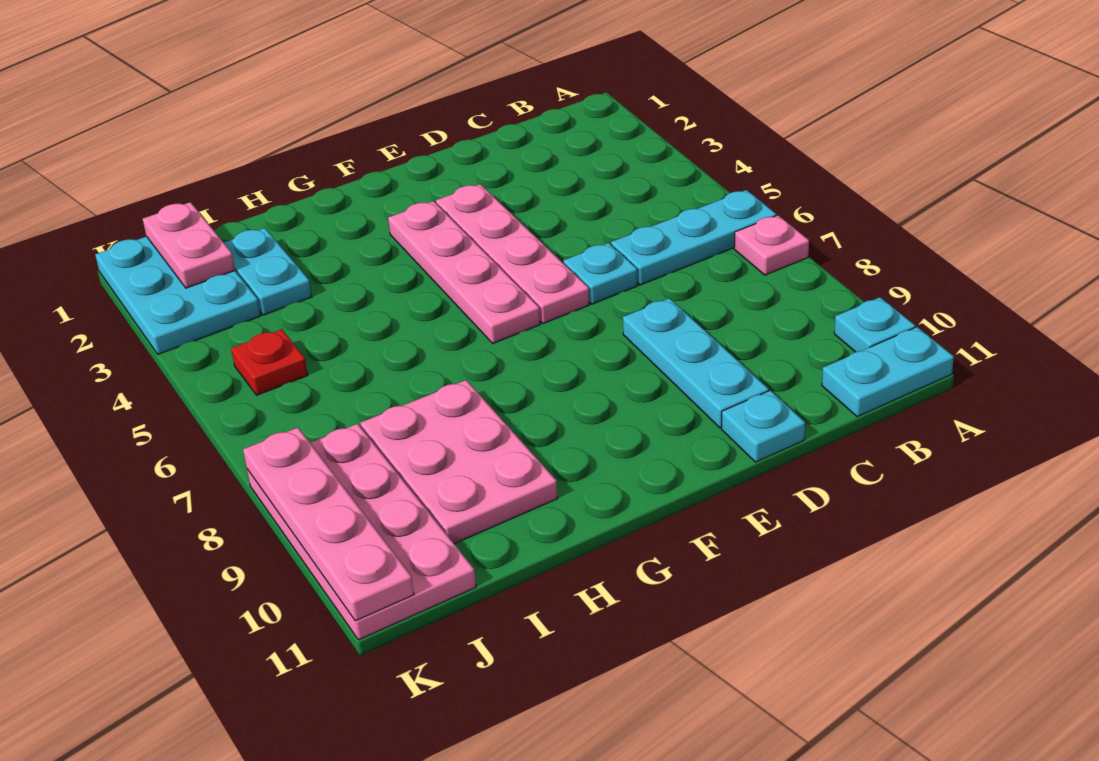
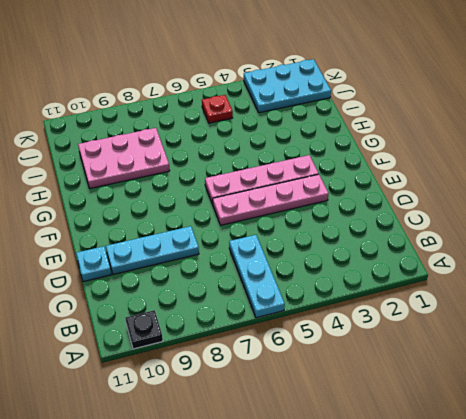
black plate A10 level 1 -> cyan plate A10 level 1
none -> pink plate A7 level 1
none -> cyan plate A11:B11 level 1
none -> cyan plate D6 level 1

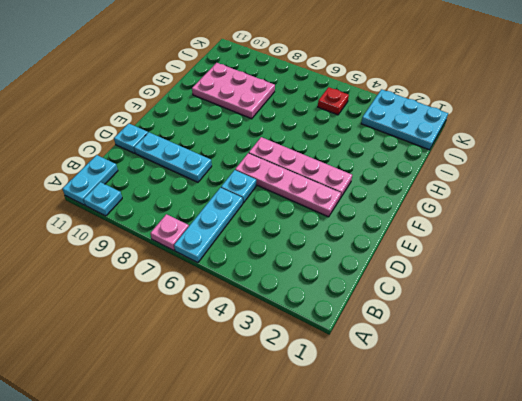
none -> cyan plate I2:I3 level 1
none -> pink plate J8:K11 level 1
none -> pink plate J1:J2 level 2

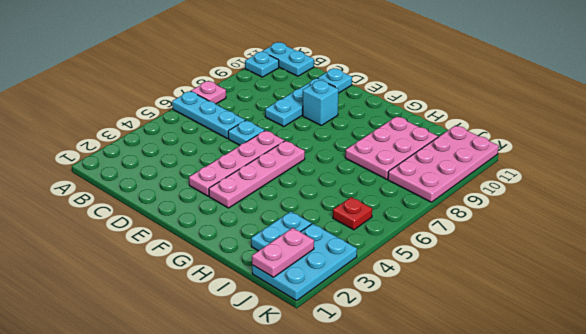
cyan brick E9 level 1 -> none
none -> pink plate K8:K11 level 2

